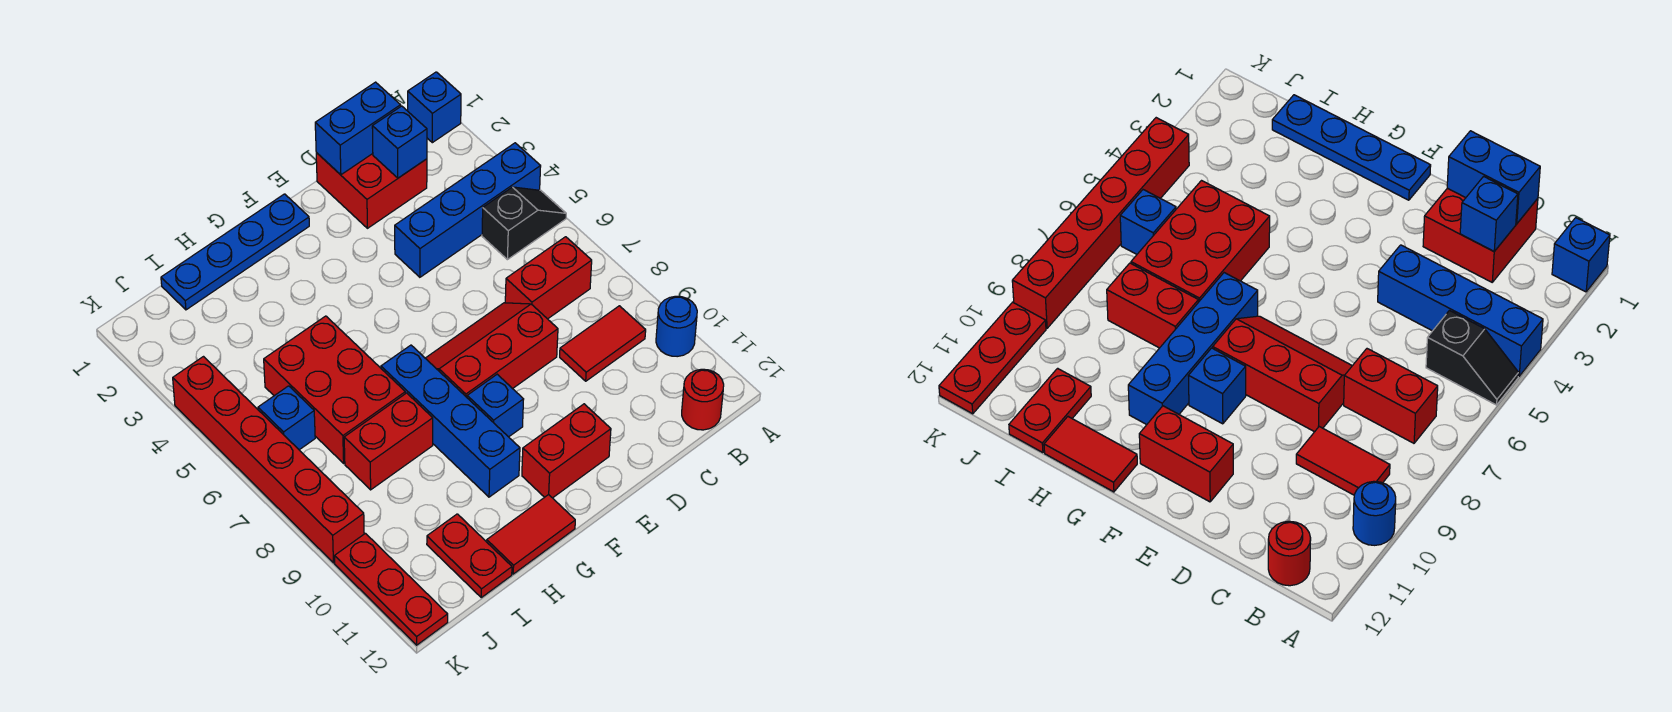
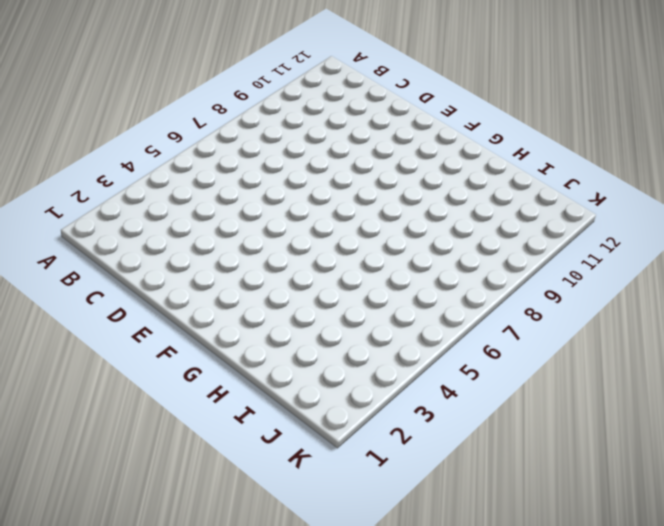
none -> blue brick A1 level 1
none -> blue brick A4:D4 level 1
none -> black slope A5:B5 level 1 top B

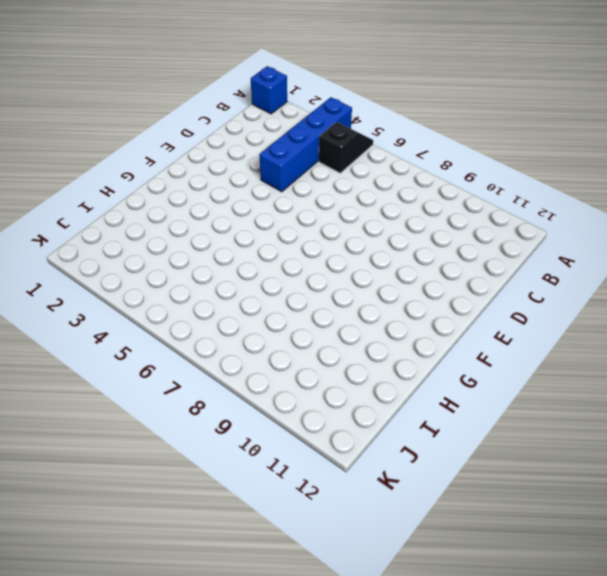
none -> blue round brick A10 level 1
none -> red brick B7:C7 level 1
none -> red tile B9:C9 level 1

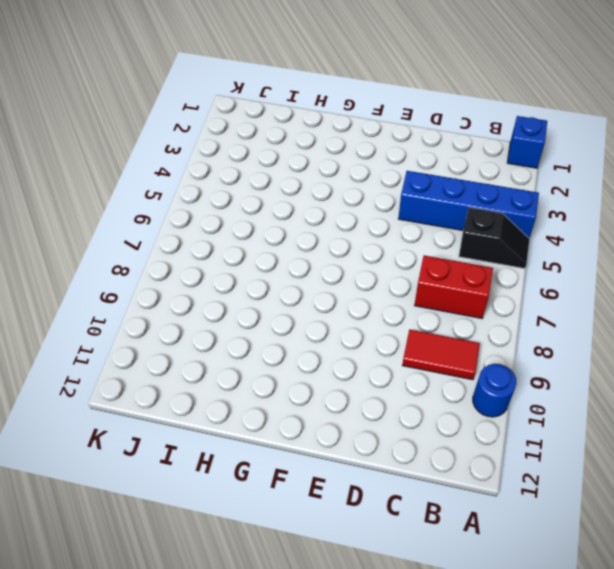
none -> red round brick B12 level 1
none -> red brick C1:D2 level 1
none -> red slope D7:F8 level 1 top 8

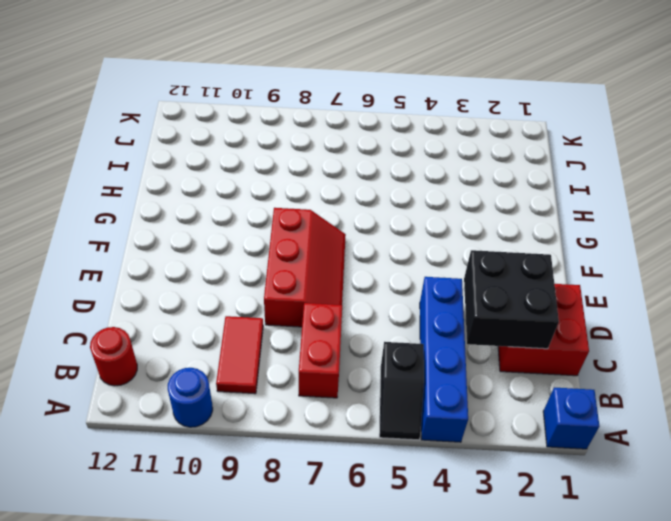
black brick C2:D3 level 2 -> blue brick C2 level 2
none -> red brick E11:F11 level 1
none -> blue plate F1:I1 level 1
none -> blue brick F9 level 1

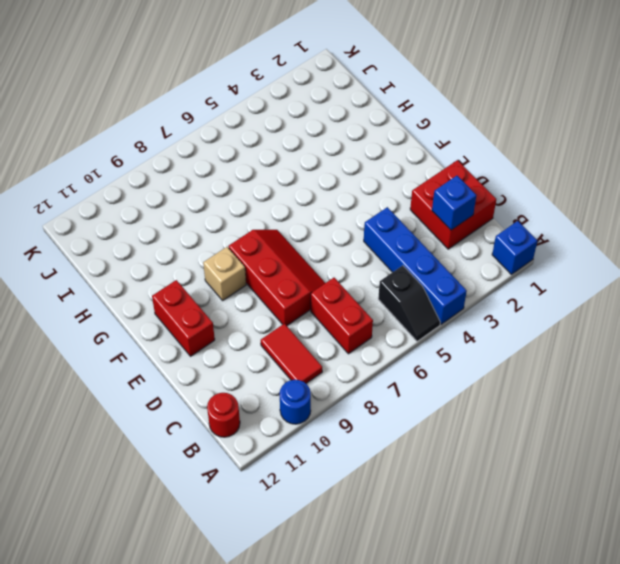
tan brick F9 level 1 -> blue brick F9 level 1
none -> blue plate F1:I1 level 1
none -> blue brick G7:G10 level 1
none -> red tile G12:H12 level 1

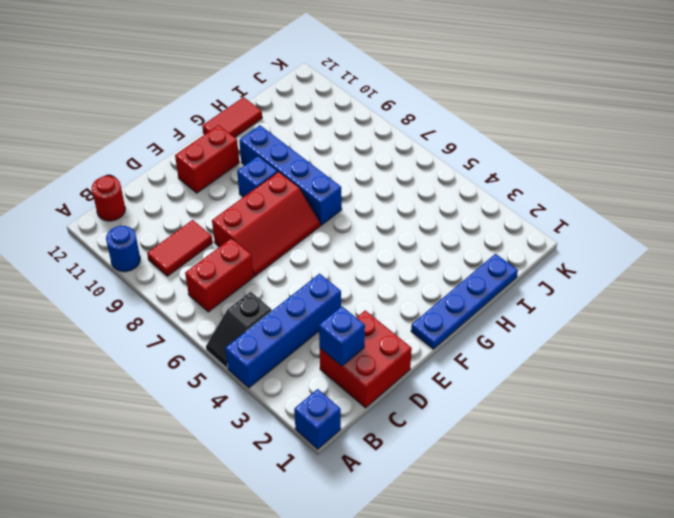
none -> red brick H5:I7 level 1
none -> red brick H8:I8 level 1
none -> red plate I11:I12 level 1

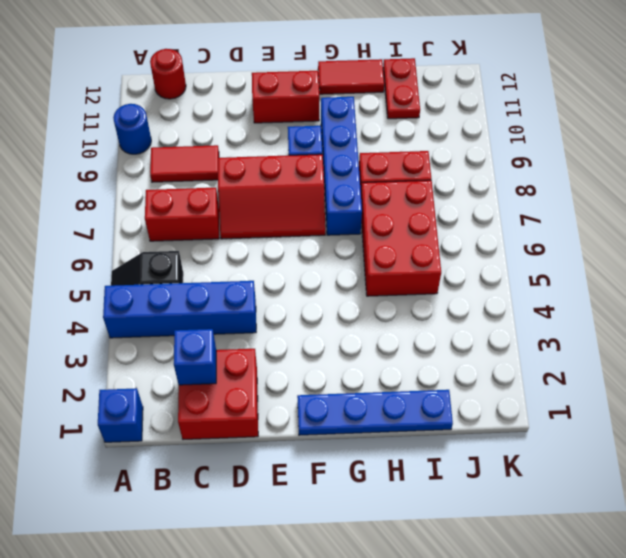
none -> blue brick J6 level 1
none -> red brick K4:K9 level 1
none -> red plate K10:K12 level 1

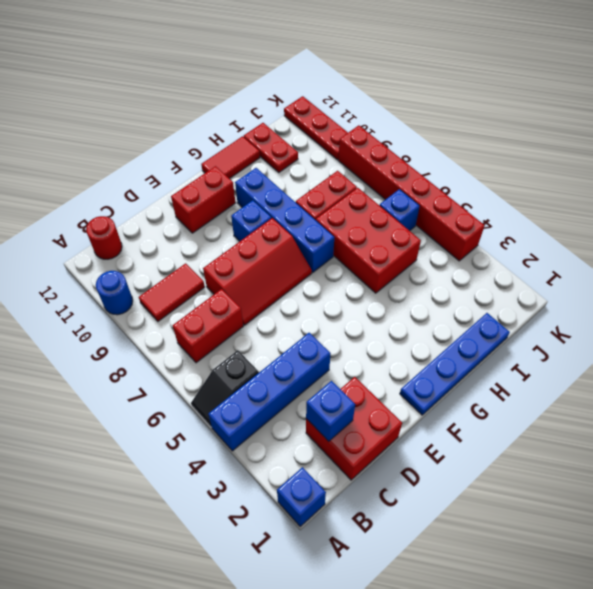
none -> blue brick C1:D1 level 2

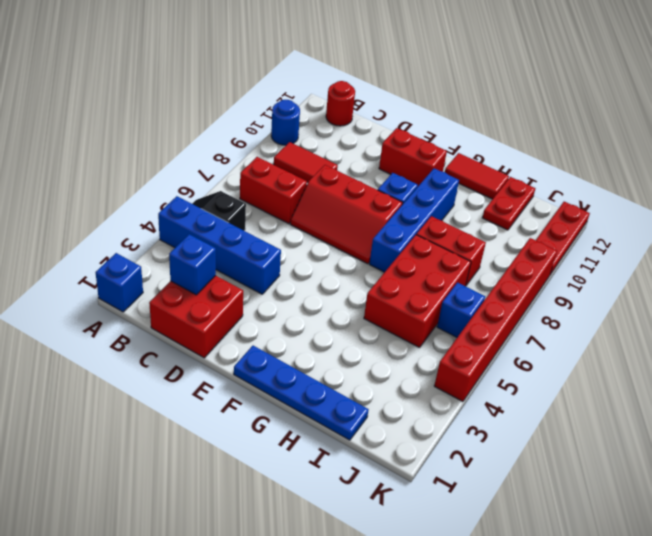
none -> blue brick C1:D1 level 2

